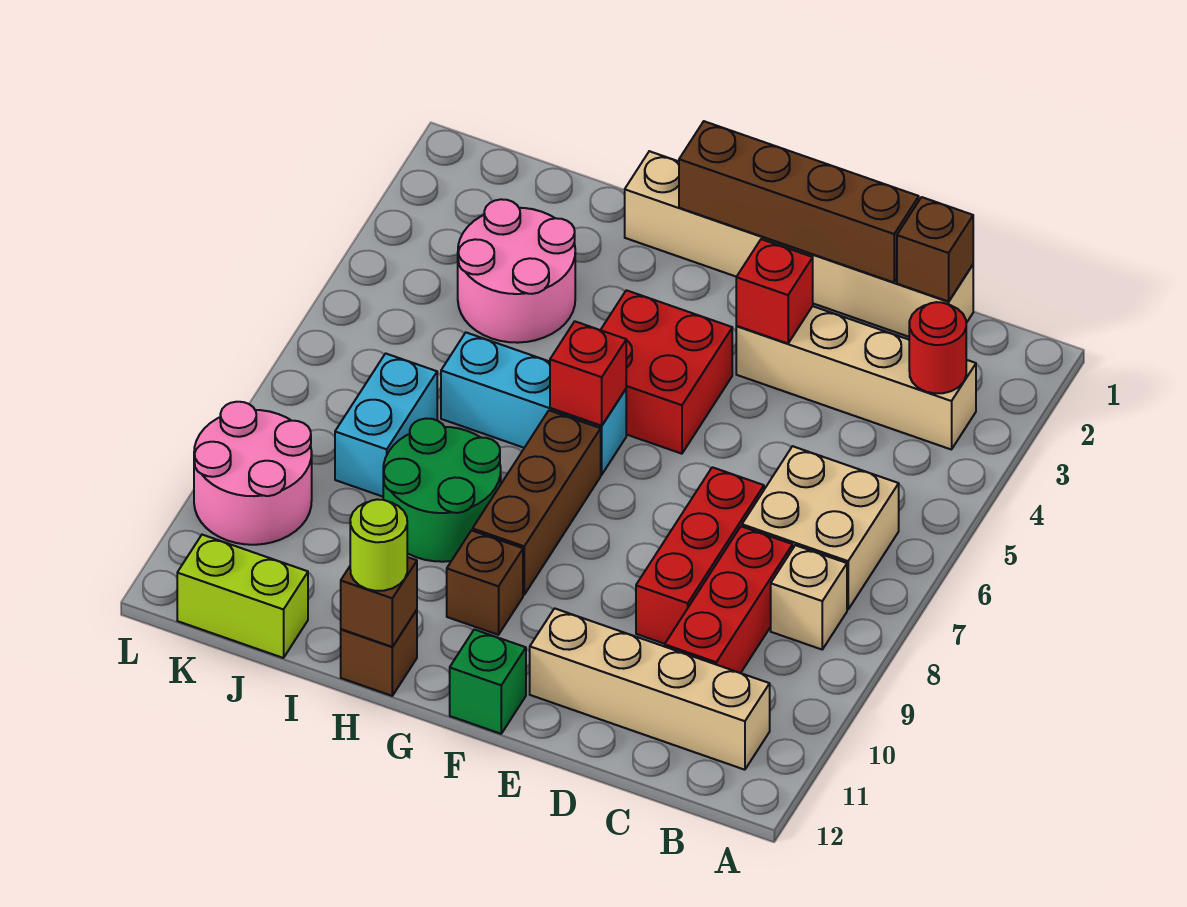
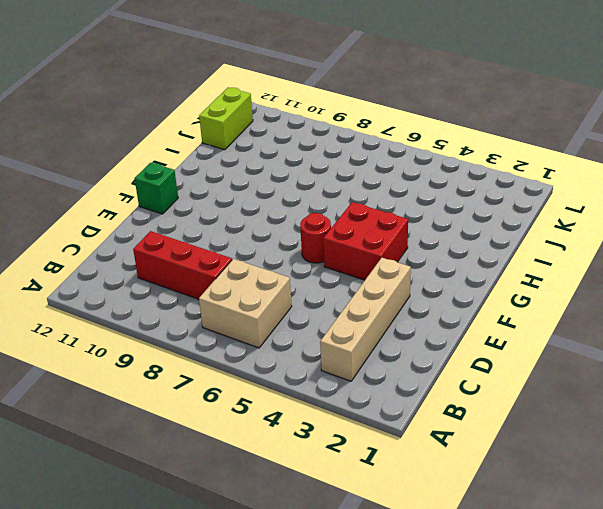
red round brick F6 level 1 -> red round brick B3 level 2
none -> tan brick B8 level 1
none -> tan brick B11:E11 level 1
none -> tan brick C1:H1 level 1

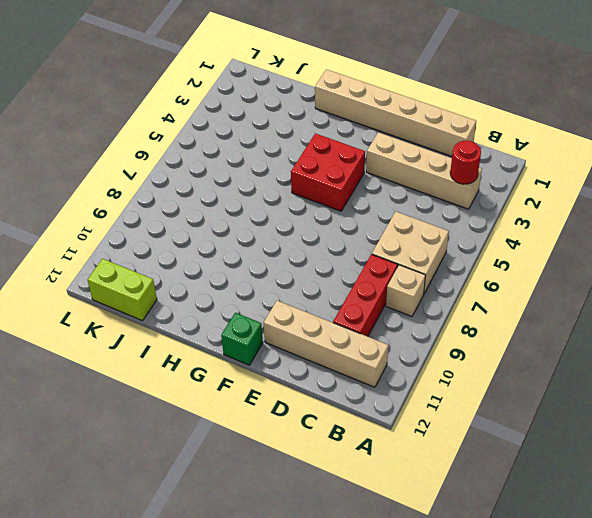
none -> red brick D7:D9 level 1
none -> cyan brick G6:I6 level 1
none -> brown brick G7:G9 level 1

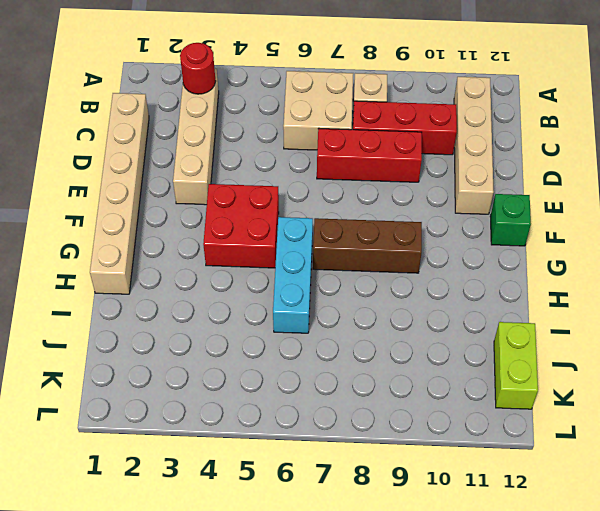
none -> brown brick G10 level 1
none -> green round brick H8:I9 level 1
none -> brown brick H12 level 1

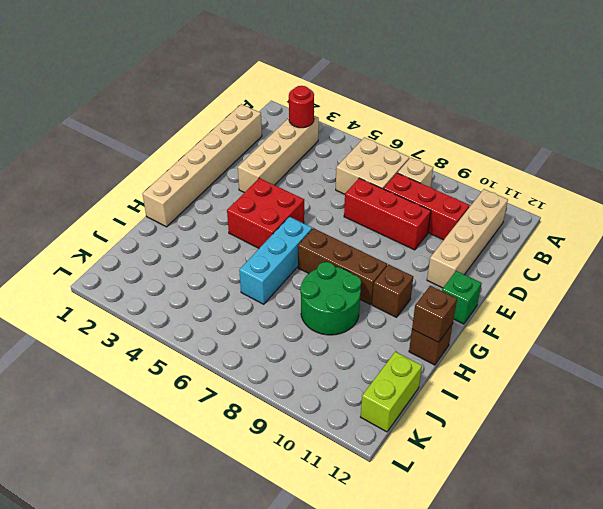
none -> pink round brick I3:J4 level 1
none -> cyan brick J7:J8 level 1
none -> pink round brick K9:L10 level 1

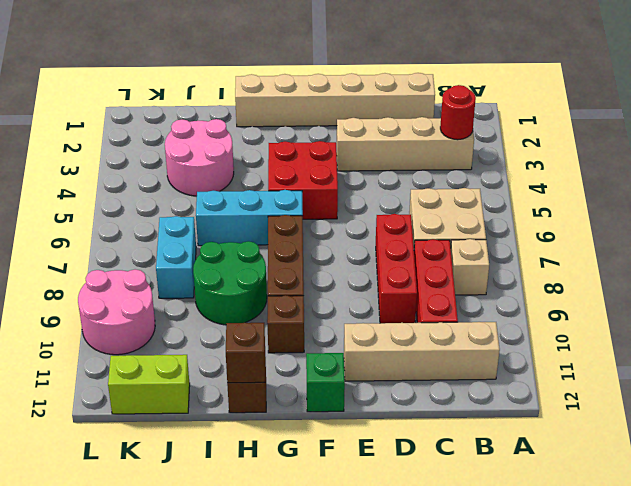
none -> brown brick C1 level 2
none -> brown brick D1:G1 level 2
none -> red brick E3 level 2

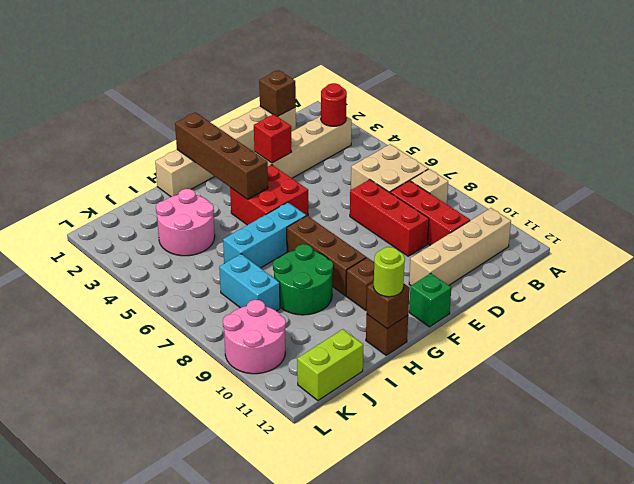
brown brick G1:G4 level 2 -> brown brick D1:G1 level 2
none -> red brick G6 level 2

